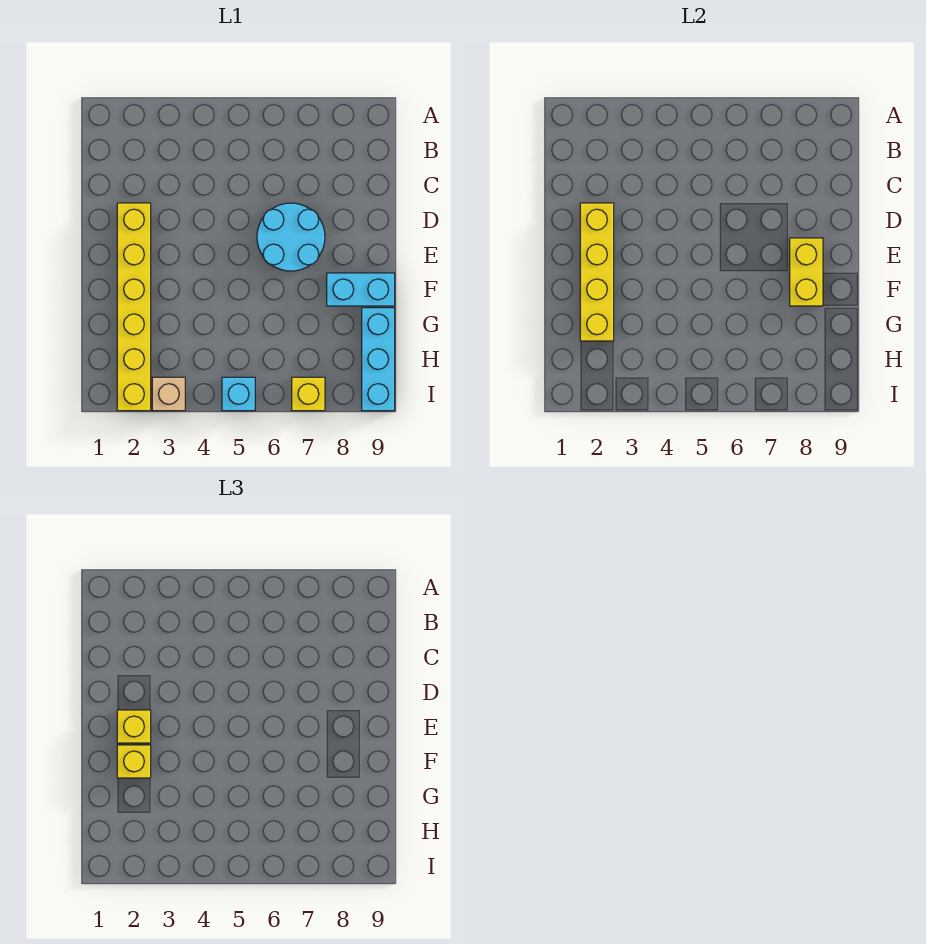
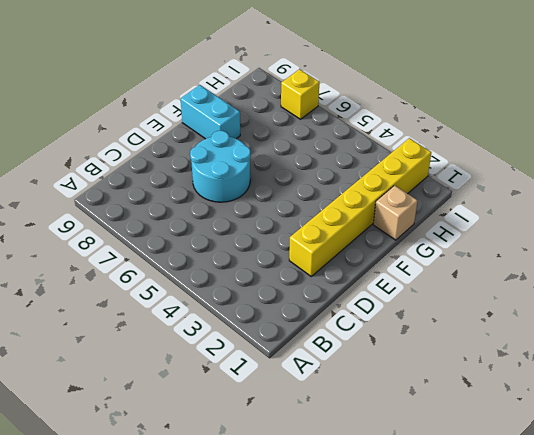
tan brick G1 level 1 -> tan brick I3 level 1
none -> cyan brick G9:I9 level 1
none -> cyan brick I5 level 1

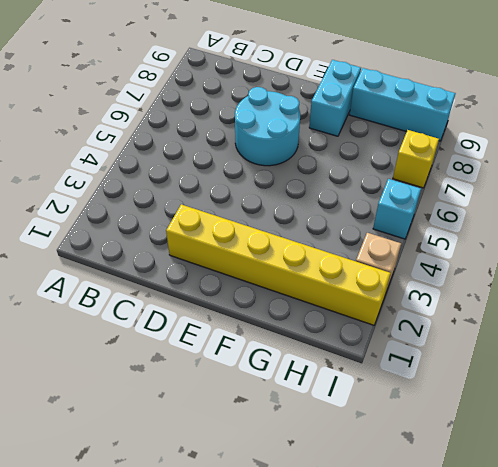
none -> yellow brick D2:G2 level 2
none -> yellow brick E8:F8 level 2

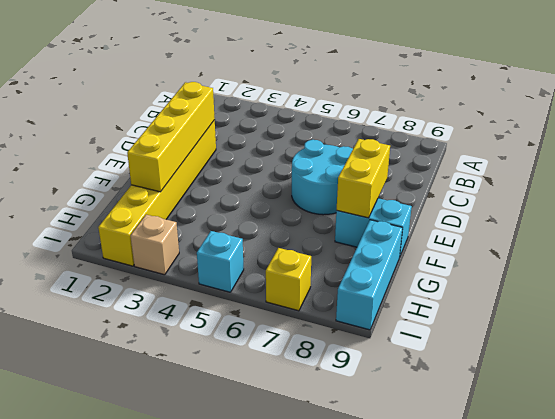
none -> yellow brick E2 level 3
none -> yellow brick F2 level 3

